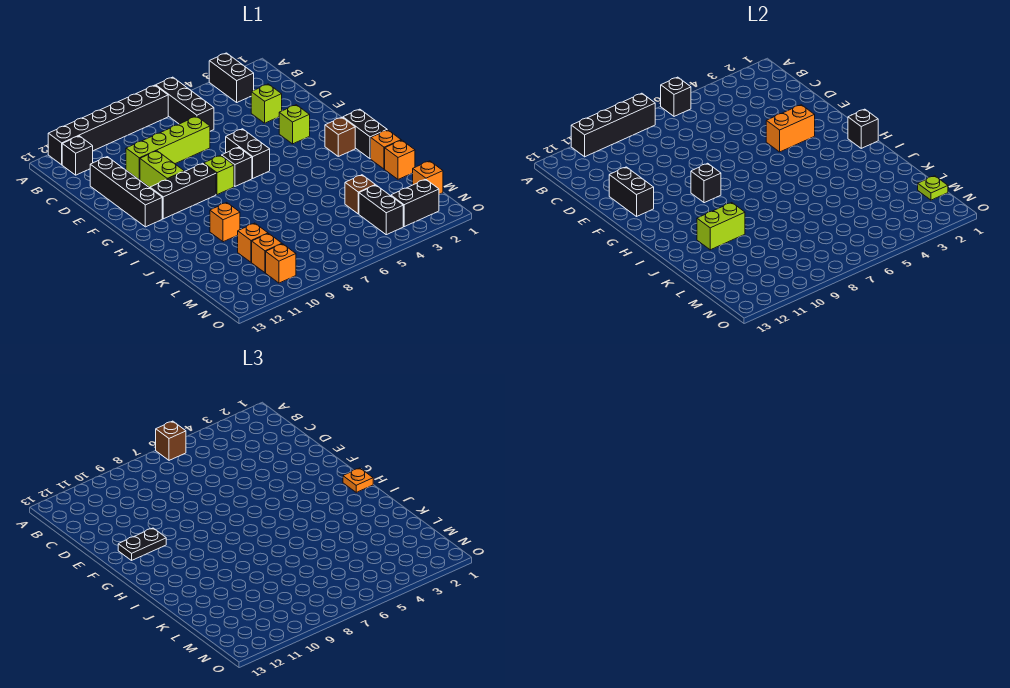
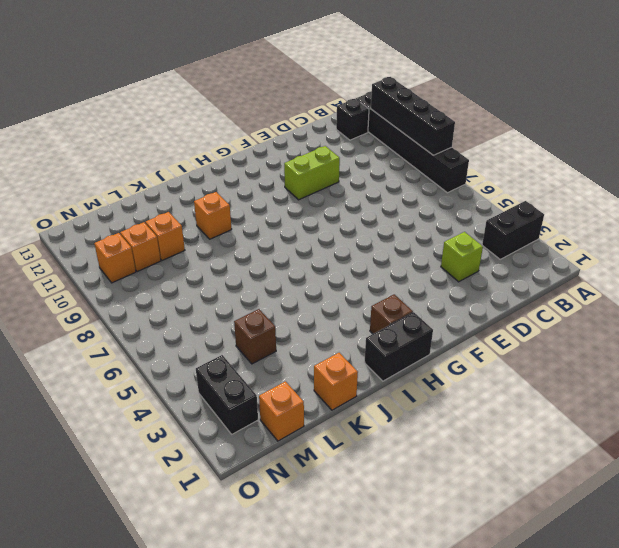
none -> black brick A6:C6 level 1
none -> lime brick D7:D10 level 1
none -> black brick D12:G12 level 1
none -> lime brick F3 level 1

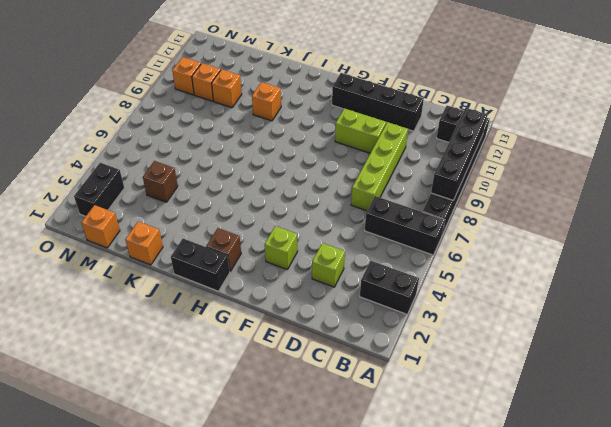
none -> black brick F6:G6 level 1
none -> black brick G7 level 1
none -> lime brick G8 level 1
none -> black brick G9:G11 level 1

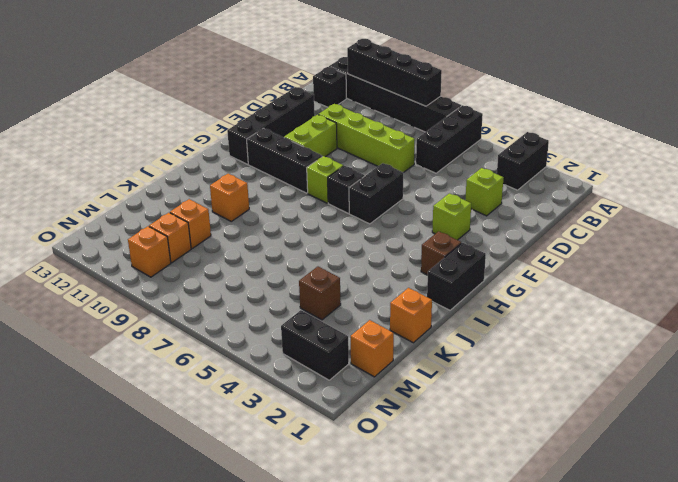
none -> orange brick J1 level 1
none -> black brick M4:N4 level 1
none -> black brick A6 level 2
none -> black brick E12:F12 level 2

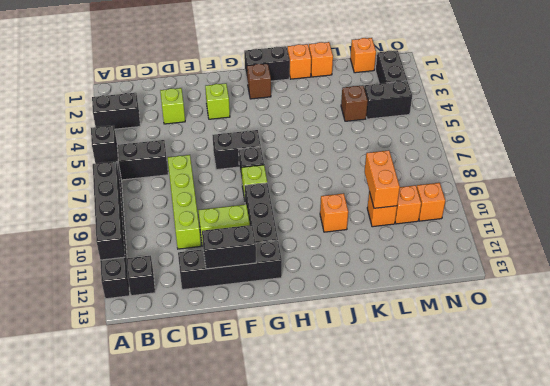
orange brick L9:L10 level 2 -> orange brick F3:F4 level 2
none -> black brick G9 level 2
none -> black brick H1 level 2
none -> lime brick J10:J11 level 2
none -> lime plate M1 level 2

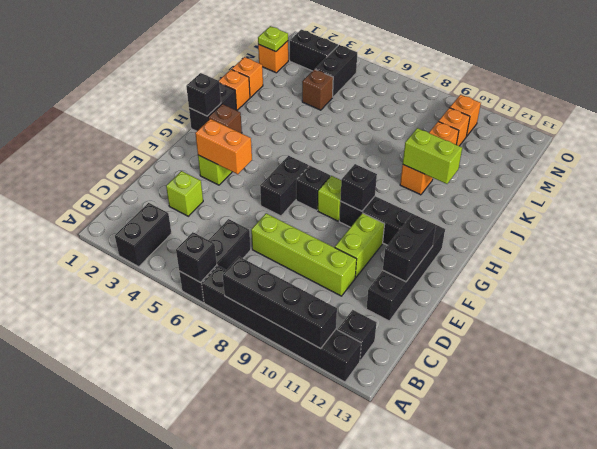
none -> brown brick A6 level 3
none -> black plate F11:F12 level 3
none -> orange plate H1 level 3

